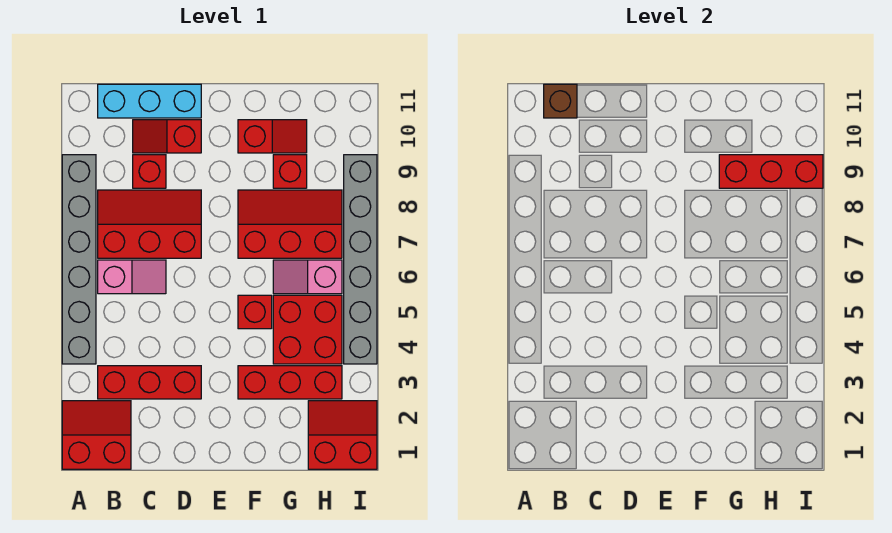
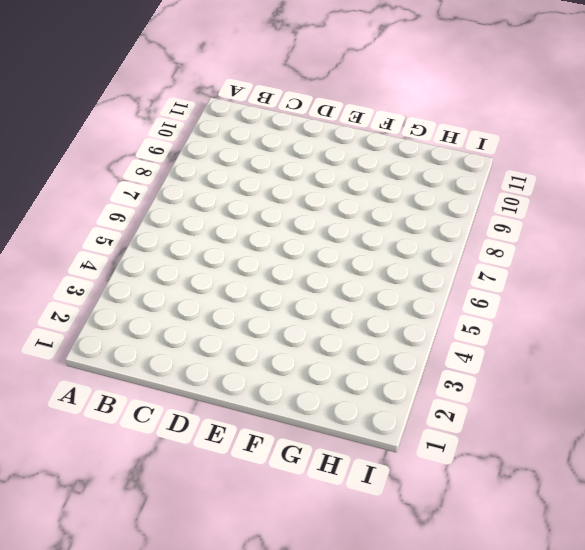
none -> red slope A1:B2 level 1 top 1
none -> grey brick A4:A9 level 1
none -> red brick B3:D3 level 1

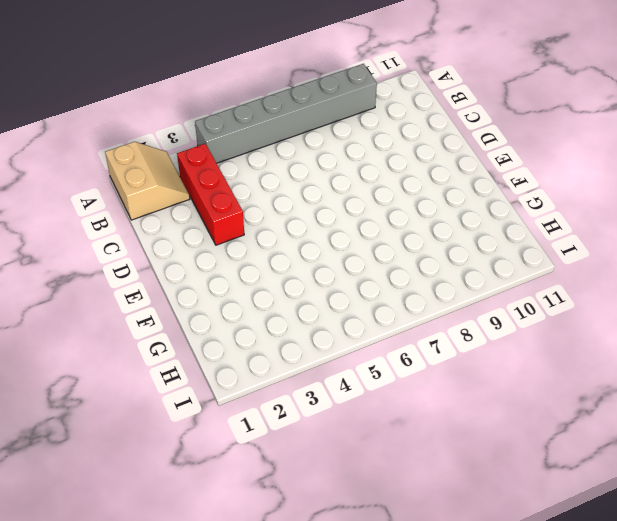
tan slope A1:B2 level 1 top 1 -> red slope A1:B2 level 1 top 1
none -> pink slope B6:C6 level 1 top B
none -> red slope B7:D8 level 1 top 7
none -> cyan brick B11:D11 level 1

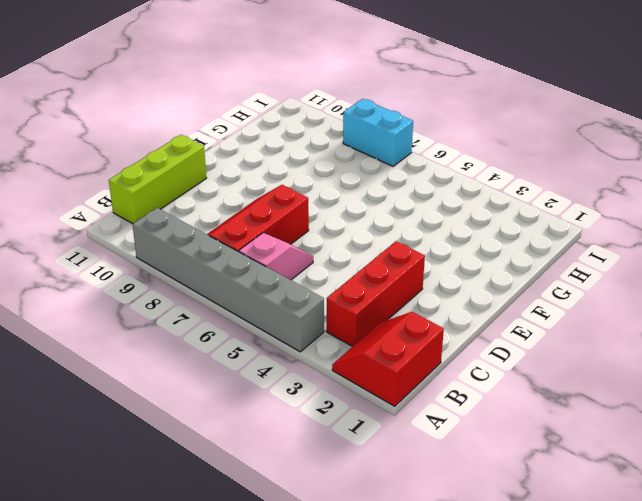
lime brick B11:D11 level 1 -> cyan brick B11:D11 level 1
cyan brick I7:I8 level 1 -> grey brick I4:I9 level 1
none -> red brick C9 level 1
none -> red slope C10:D10 level 1 top D
none -> red brick F3:H3 level 1

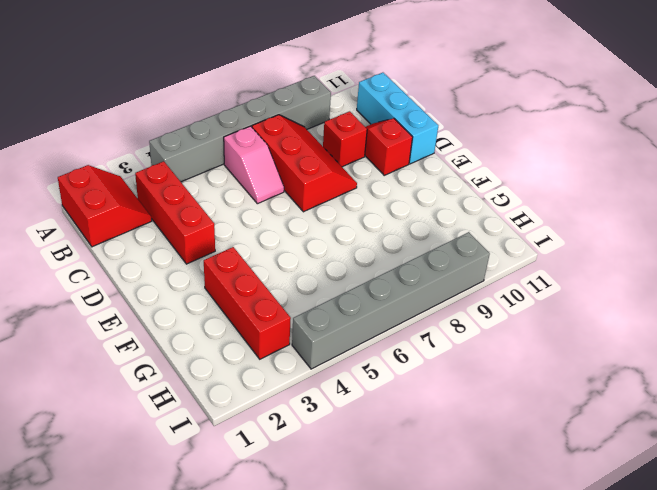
none -> red brick F5 level 1
none -> red slope F7:H8 level 1 top 7
none -> red slope F10:G10 level 1 top F

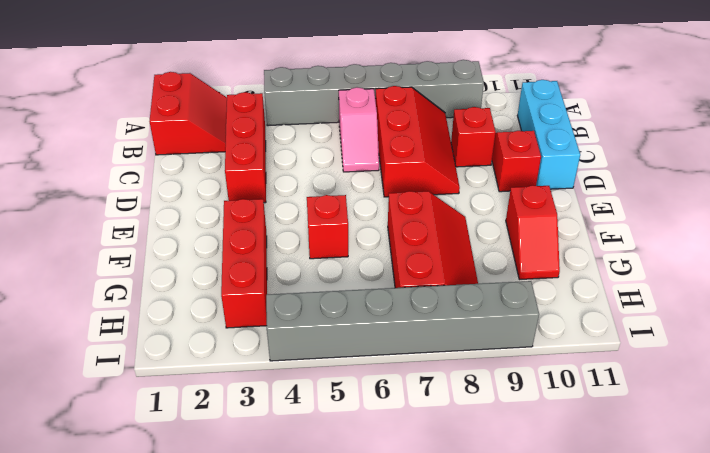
none -> red brick G4:H5 level 1
none -> pink slope G6:H6 level 1 top H
none -> red brick G9 level 1

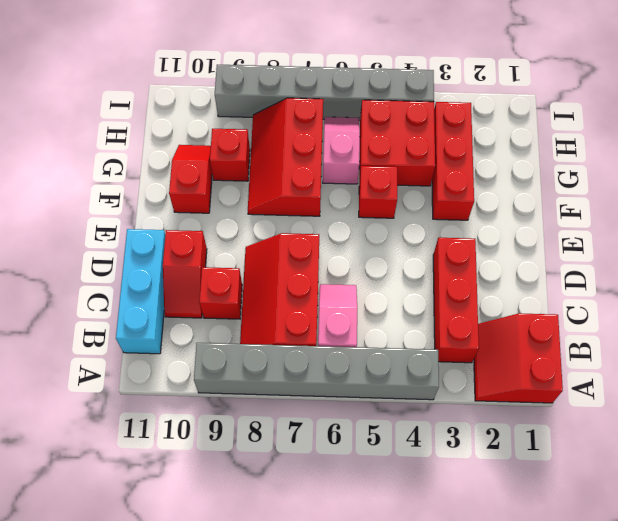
pink slope G6:H6 level 1 top G -> pink slope G6:H6 level 1 top H
none -> red slope H1:I2 level 1 top 1
none -> brown brick B11 level 2
none -> red brick G9:I9 level 2

